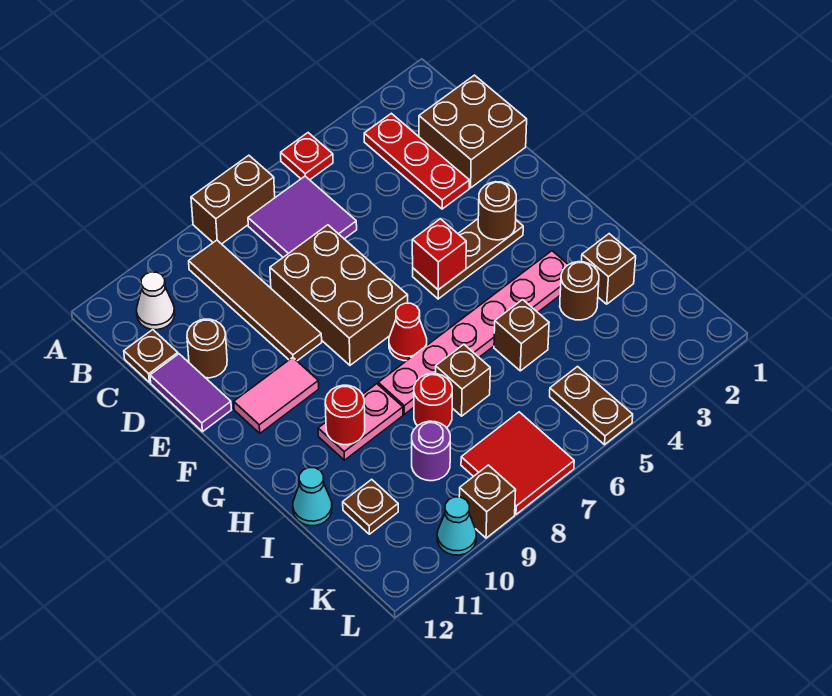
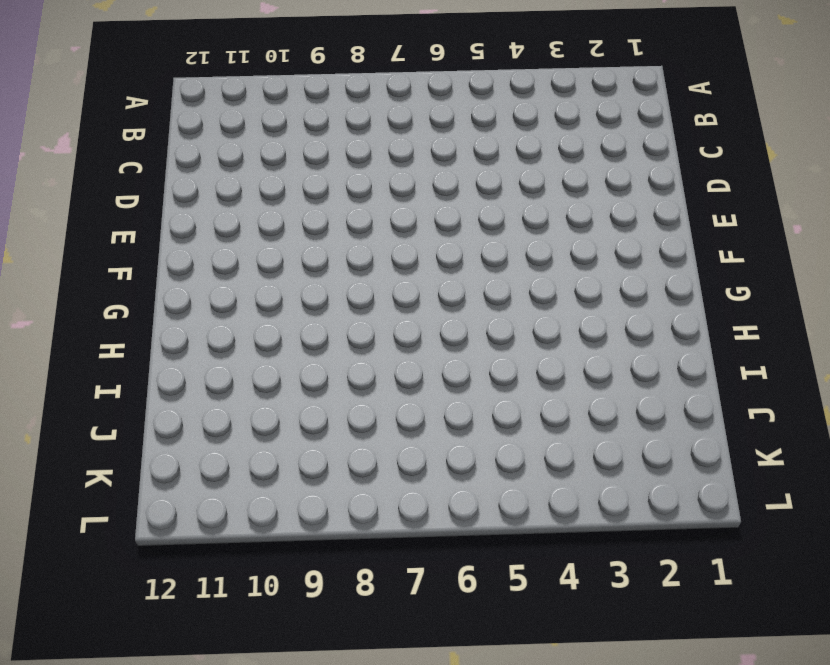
none -> red plate A5 level 1
none -> brown brick A7:A8 level 1
none -> red plate B3:D3 level 1
none -> purple tile B6:C7 level 1

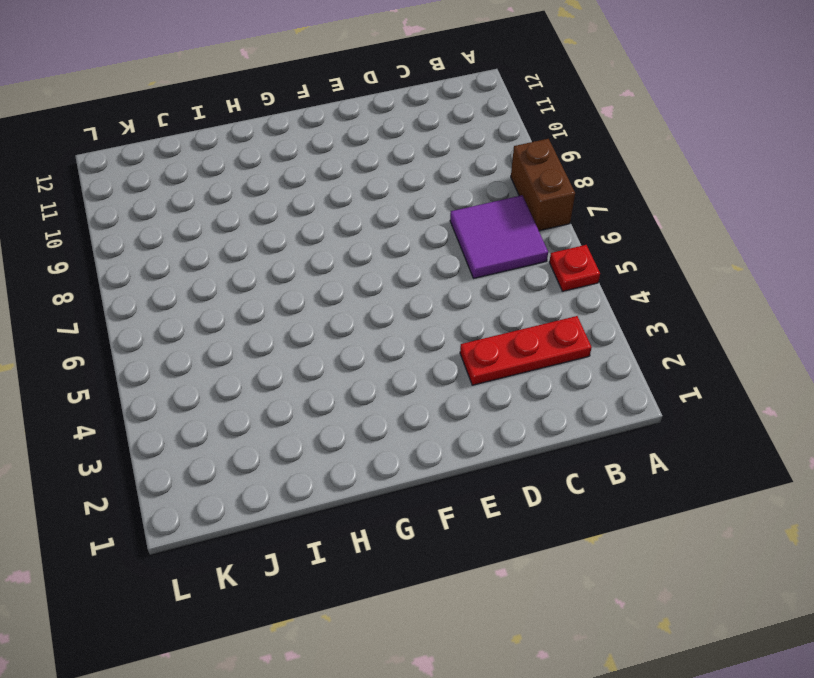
none -> brown tile B9:E9 level 1
none -> white cone B11 level 1
none -> brown brick C1:D2 level 1
none -> brown plate C12 level 1

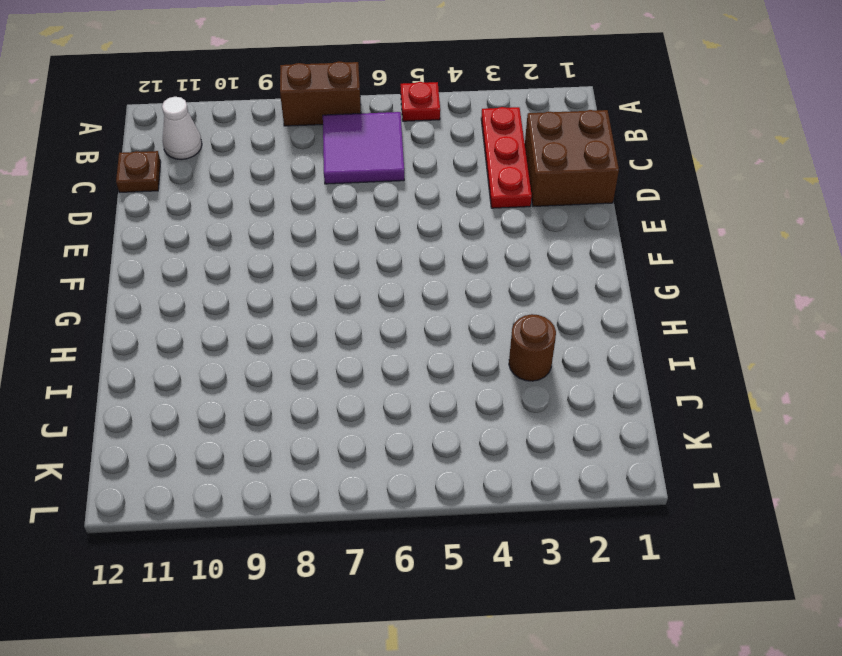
none -> brown tile B9:E9 level 1
none -> brown brick D7:F8 level 1
none -> brown round brick D11 level 1
none -> purple tile D12:E12 level 1

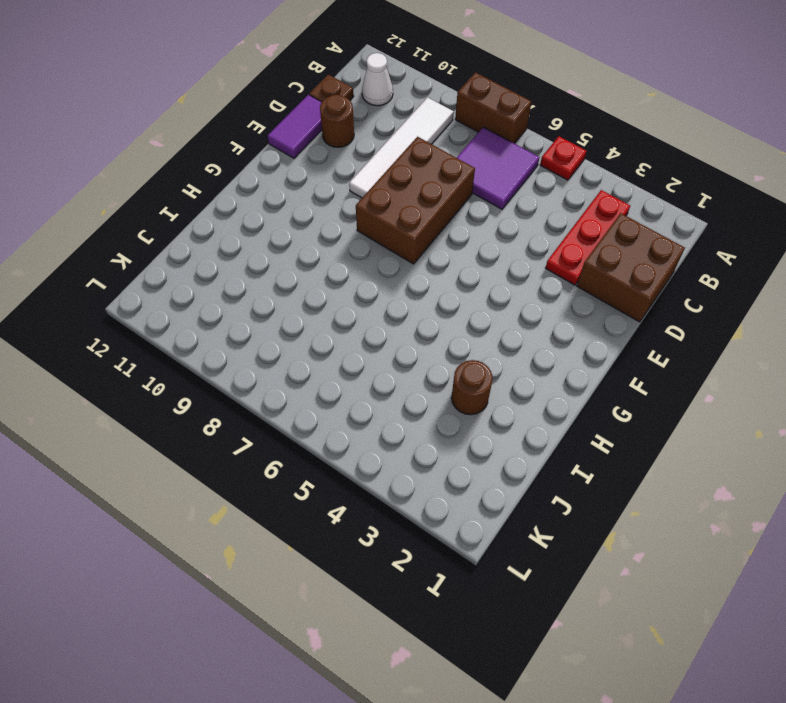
white tile B9:E9 level 1 -> brown tile B9:E9 level 1
none -> brown plate F3:F5 level 1
none -> pink tile F10:F11 level 1
none -> red cone G7 level 1
none -> pink plate H3:H8 level 1

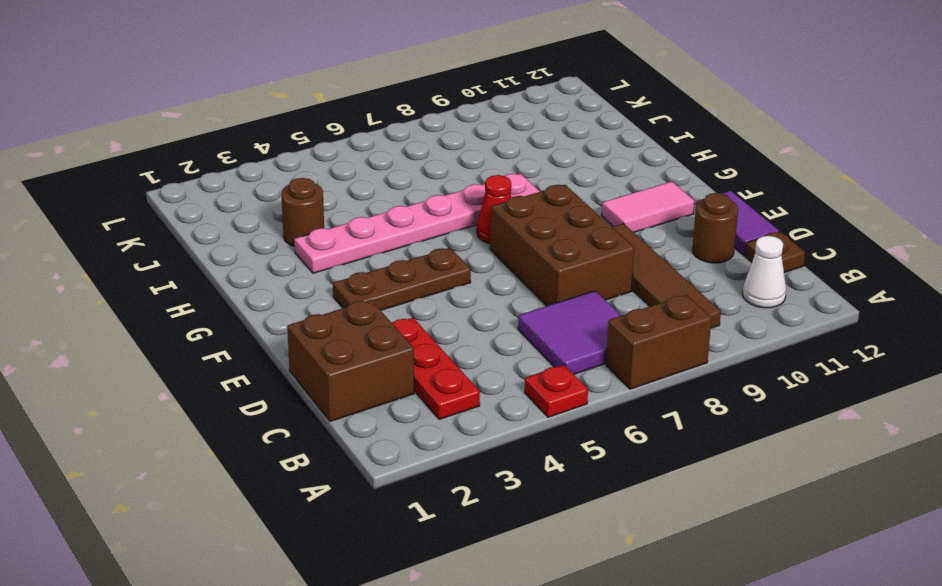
none -> pink plate H9:H10 level 1
none -> brown brick I2 level 1
none -> brown brick I5 level 1
none -> brown brick I7 level 1

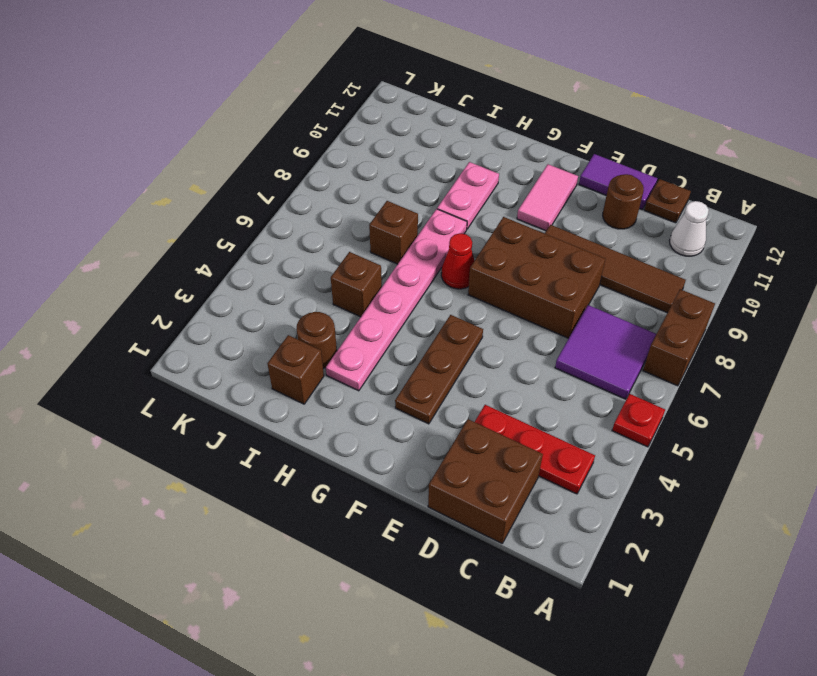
none -> red round brick I8 level 1
none -> cyan cone I12 level 1
none -> purple round brick J9 level 1
none -> brown plate J11 level 1

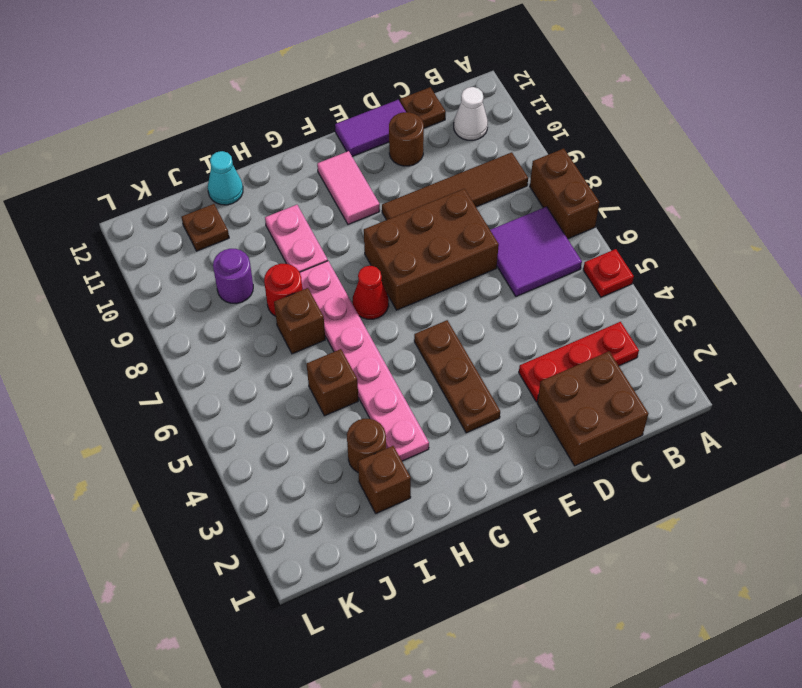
none -> brown plate K5:L5 level 1
none -> red tile K7:L8 level 1
none -> brown brick L9 level 1
none -> cyan cone L10 level 1

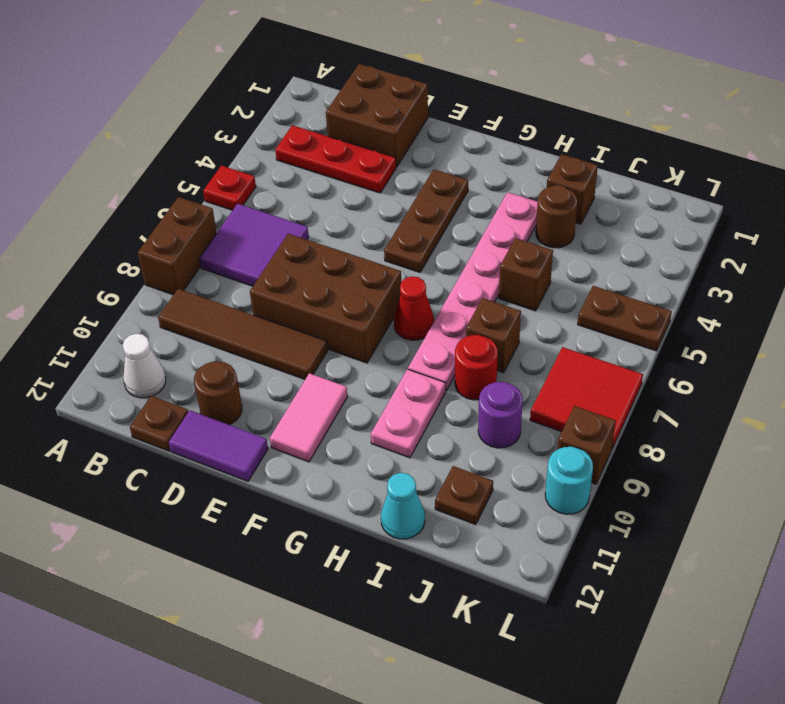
cyan round brick L10 level 1 -> cyan cone L10 level 1
none -> brown round brick F3 level 2
none -> red brick F5 level 2
none -> red round brick H10 level 2

